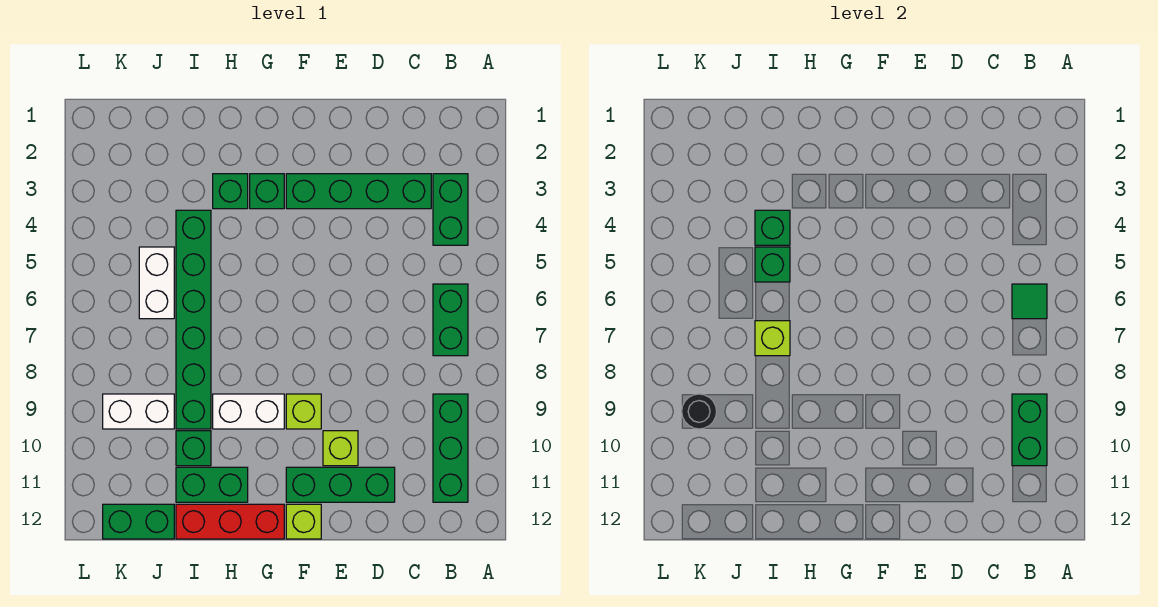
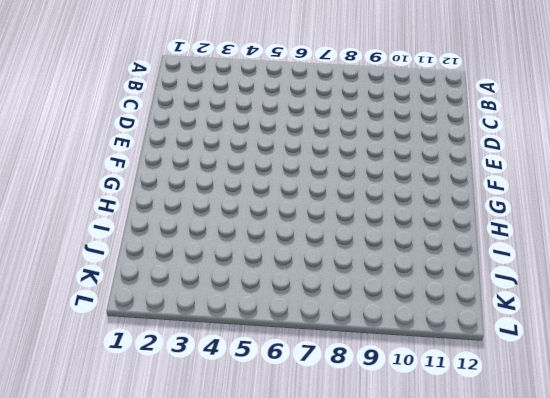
none -> green brick B3:B4 level 1
none -> green brick B6:B7 level 1
none -> green brick B9:B11 level 1

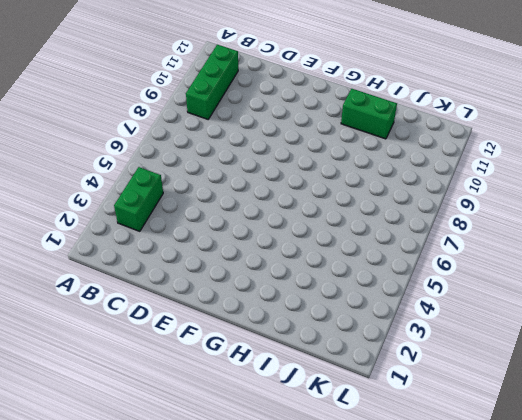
none -> green brick B6:B7 level 1
none -> green brick C3:F3 level 1
none -> green brick D11:F11 level 1

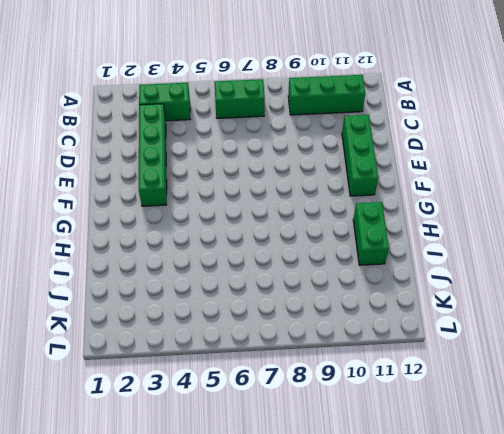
none -> lime brick E10 level 1
none -> lime brick F9 level 1
none -> lime brick F12 level 1

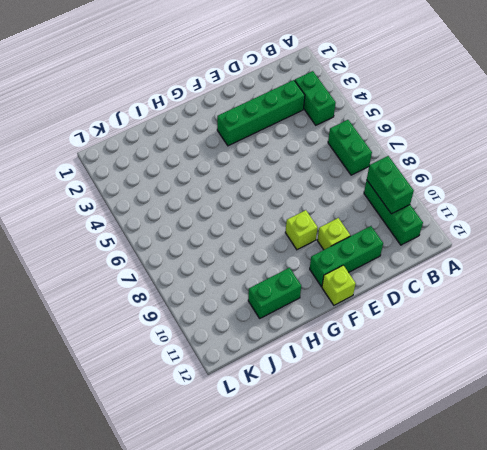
none -> green brick G3 level 1
none -> white brick G9:H9 level 1
none -> red brick G12:I12 level 1

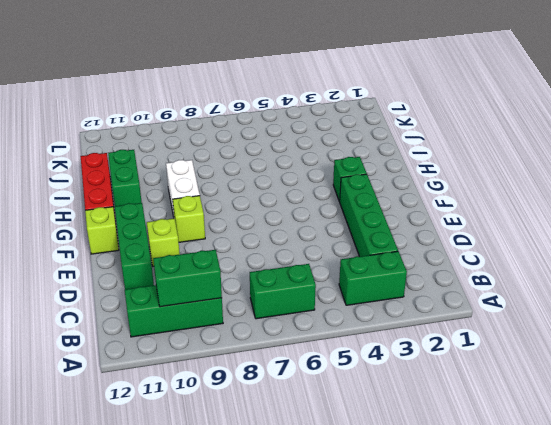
none -> green brick H3 level 1
none -> green brick I4:I9 level 1
none -> green brick I10 level 1

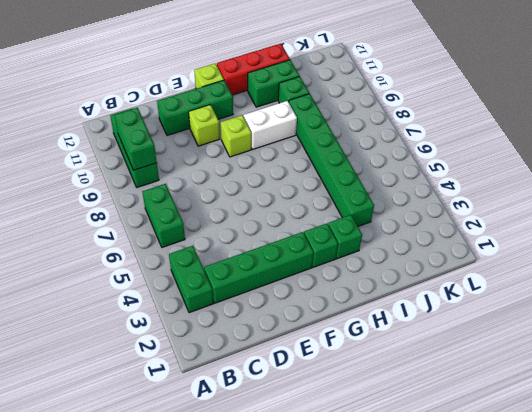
none -> white brick J5:J6 level 1
none -> white brick J9:K9 level 1
none -> green brick J12:K12 level 1

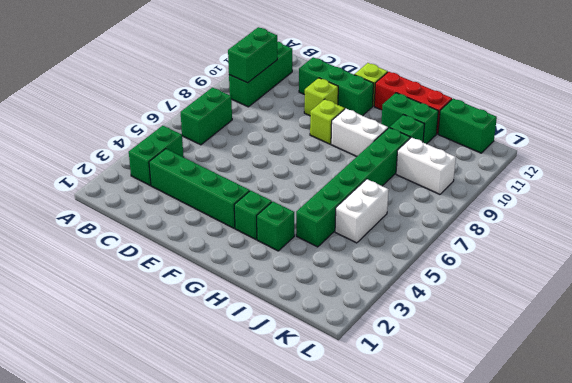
none -> green tile B6 level 2
none -> green brick I4 level 2
none -> green brick I5 level 2

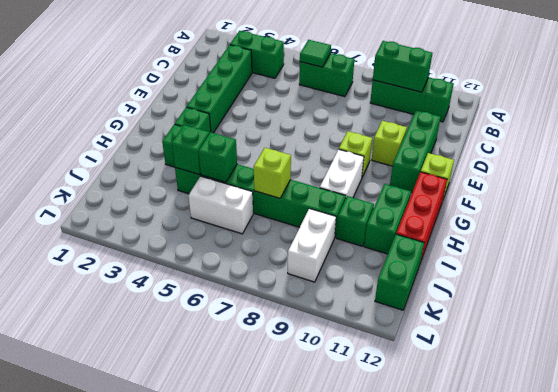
none -> black round brick K9 level 2

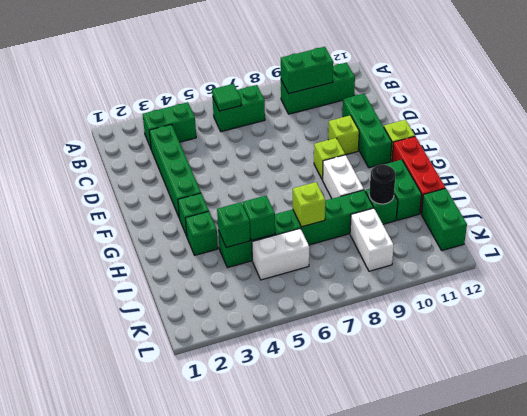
black round brick I10 level 2 -> black round brick K9 level 2

